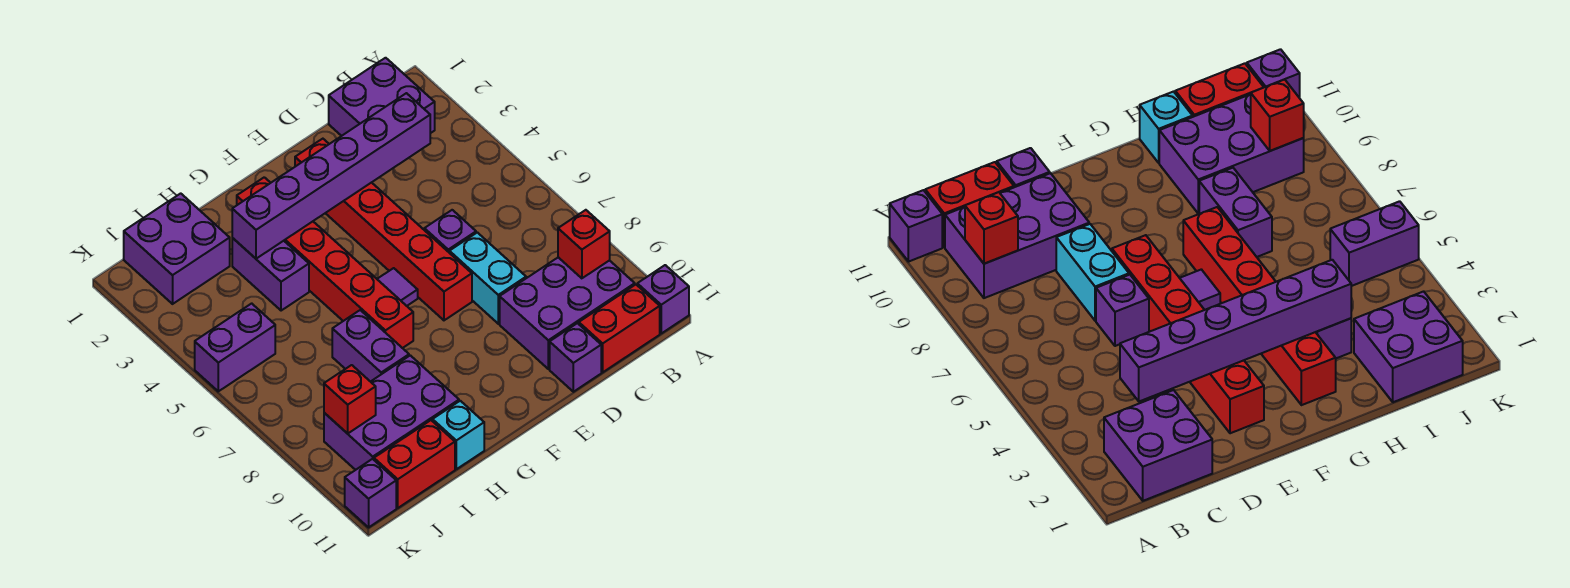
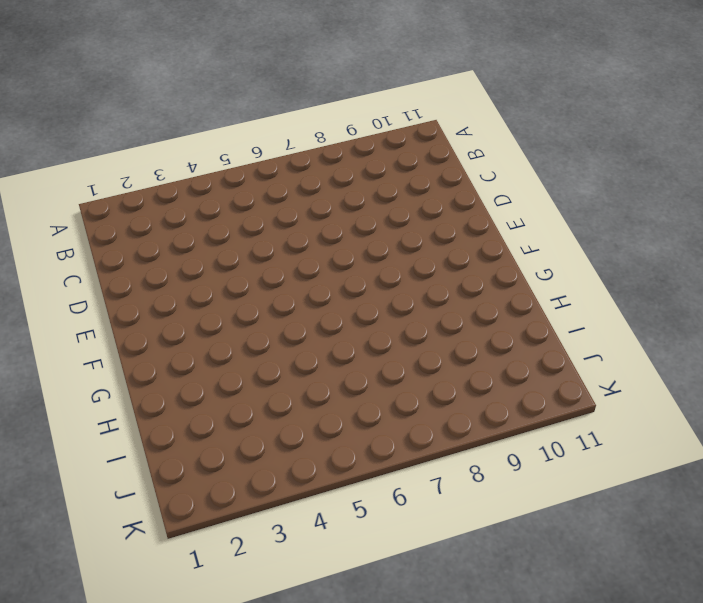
none -> purple brick A11 level 1
none -> purple brick B1:C2 level 1
none -> purple brick B9:D10 level 1

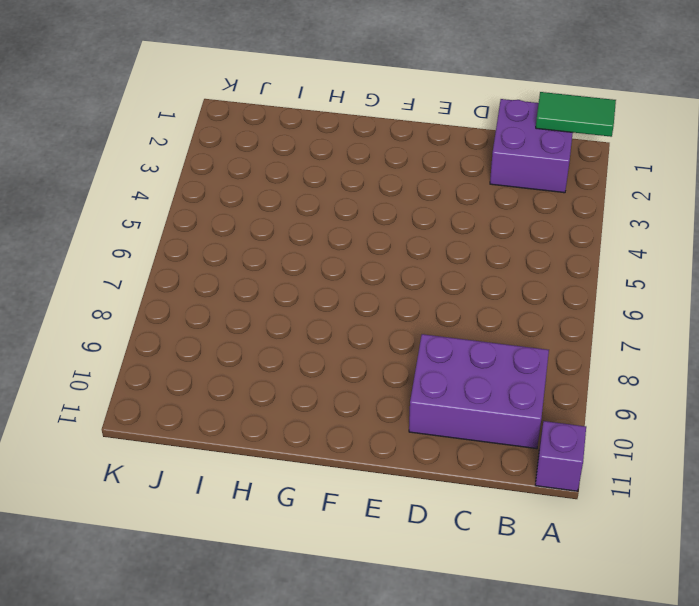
green tile A1:B1 level 2 -> none
none -> red brick B11:C11 level 1
none -> purple brick D6 level 1
none -> cyan brick D7:D8 level 1

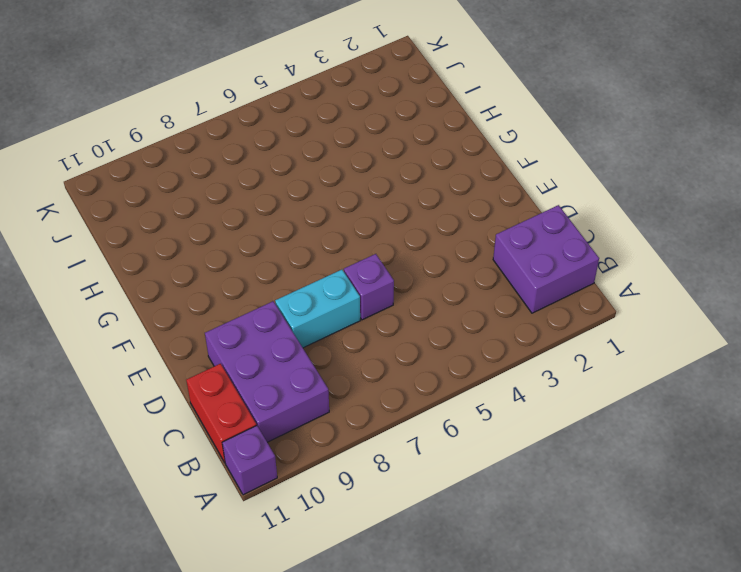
none -> purple brick D11 level 1
none -> red brick E2:E7 level 1
none -> purple tile F6 level 1

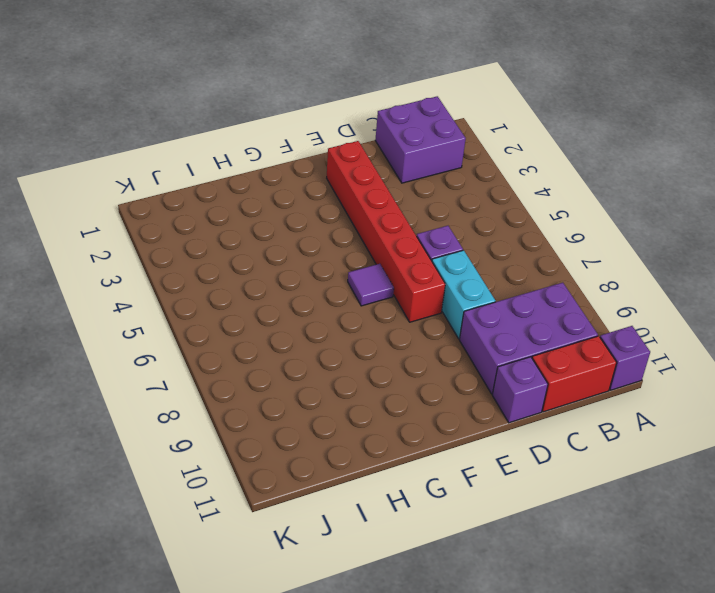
none -> red brick G2:G7 level 1
none -> purple brick H3:H4 level 1
none -> purple brick H7:H8 level 1

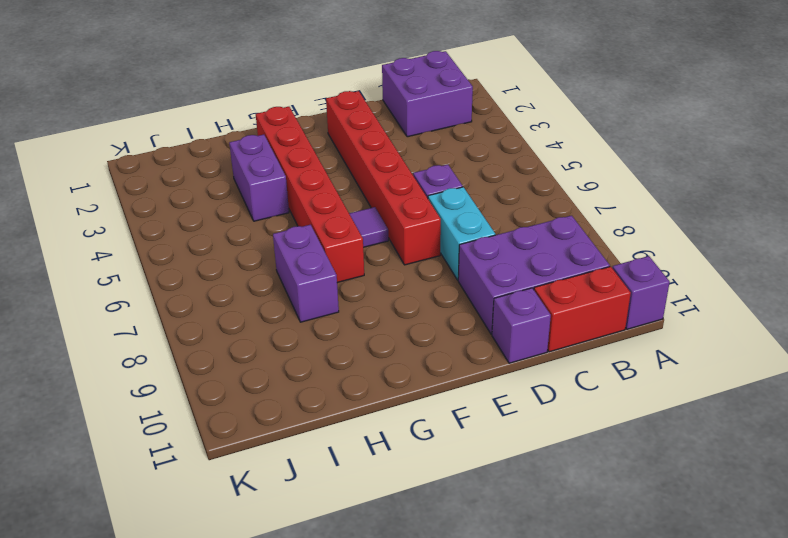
none -> purple brick H9:J10 level 1
none -> cyan brick H11 level 1
none -> purple brick I1:J2 level 1

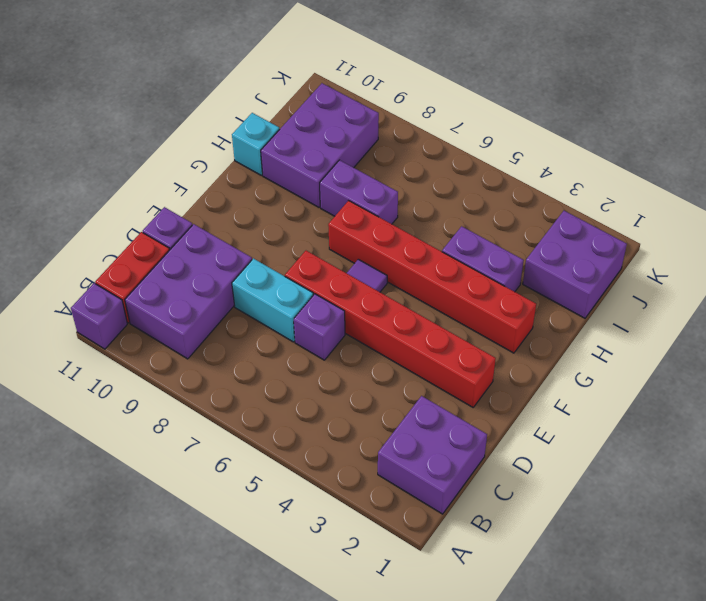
none -> red brick I11:J11 level 1
none -> purple brick J5:K5 level 1
none -> purple brick K11 level 1

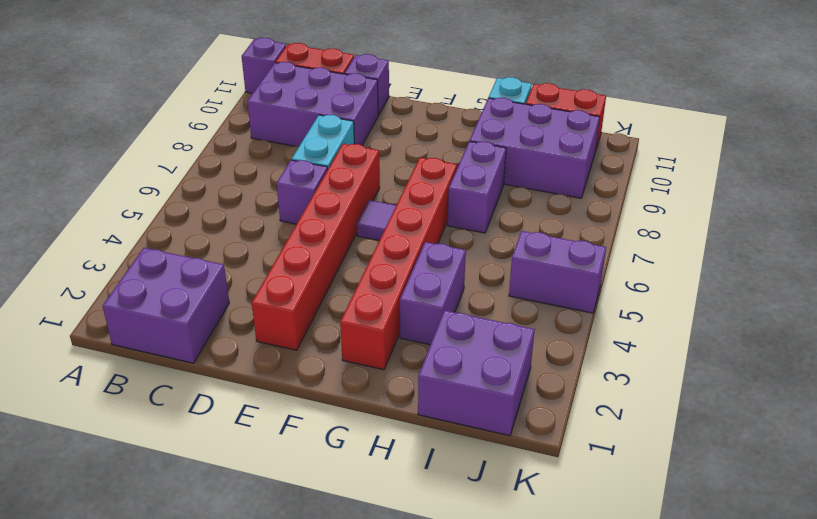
none -> purple brick K11 level 1
none -> red brick B9 level 2
none -> purple brick C3:H3 level 2

